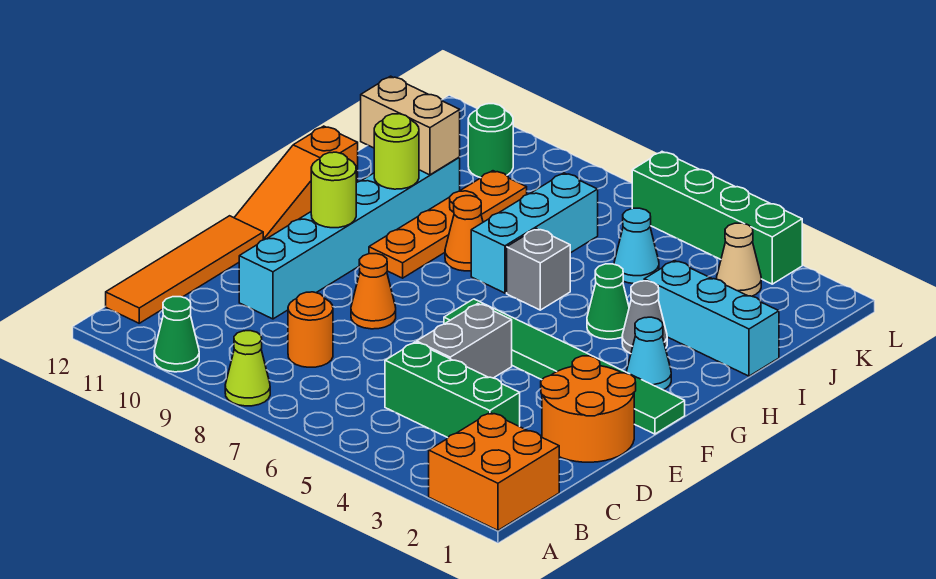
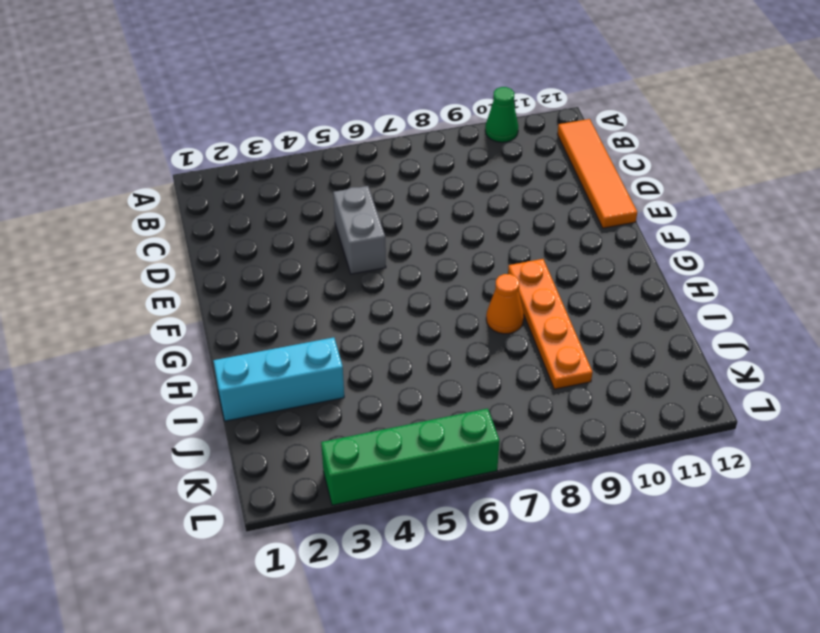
none -> orange brick A1:B2 level 1
none -> lime cone A8 level 1
none -> green brick C3:C5 level 1

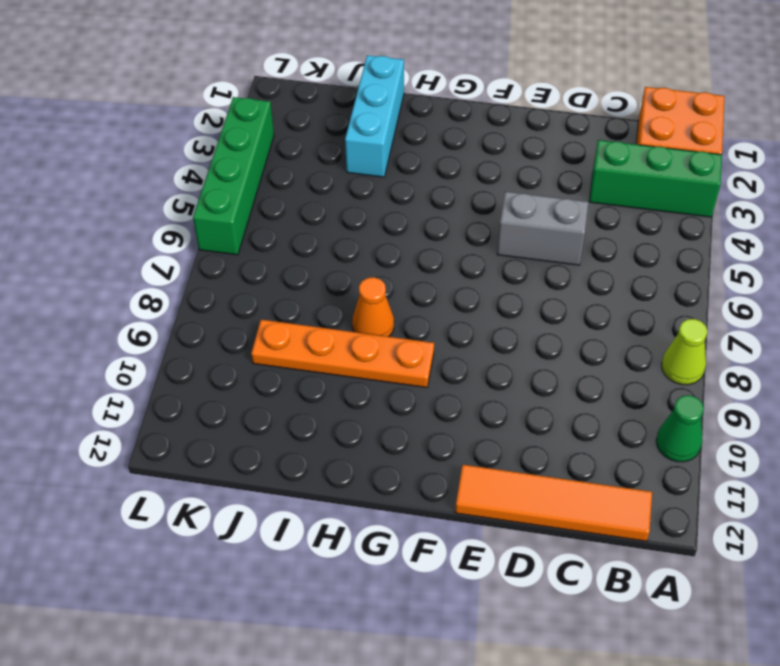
green brick A3:C3 level 1 -> green brick C3:C5 level 1
none -> orange round brick C8 level 1
none -> orange round brick D1:E2 level 1
none -> cyan brick D10:I10 level 1

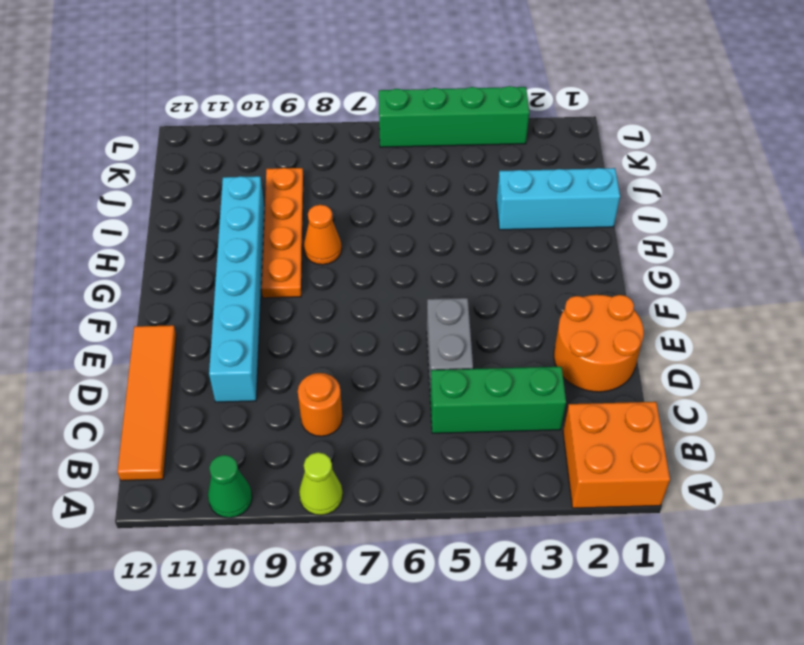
none -> orange cone E8 level 1
none -> green tile F1:F6 level 1
none -> orange slope F12:H12 level 1 top H

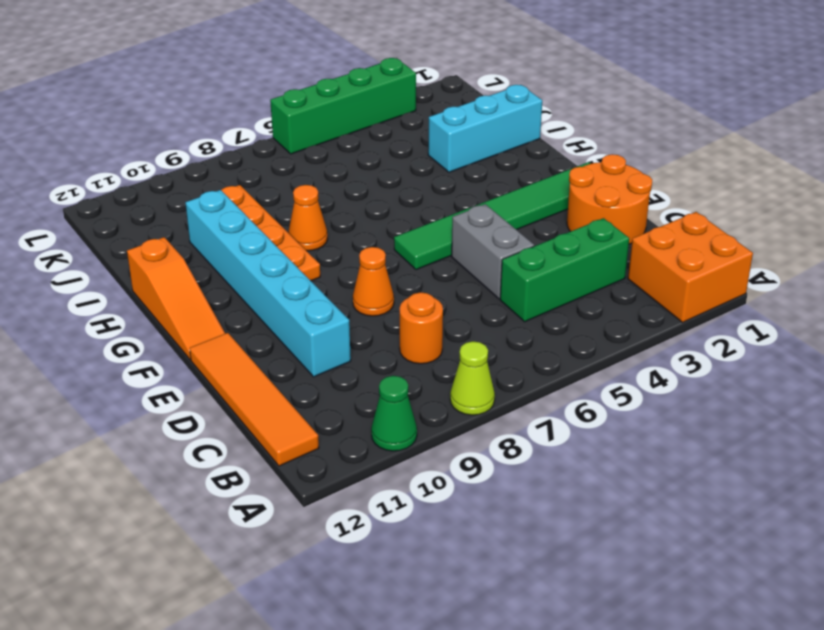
none -> cyan cone G2 level 1
none -> grey cone H3 level 1
none -> green cone H4 level 1

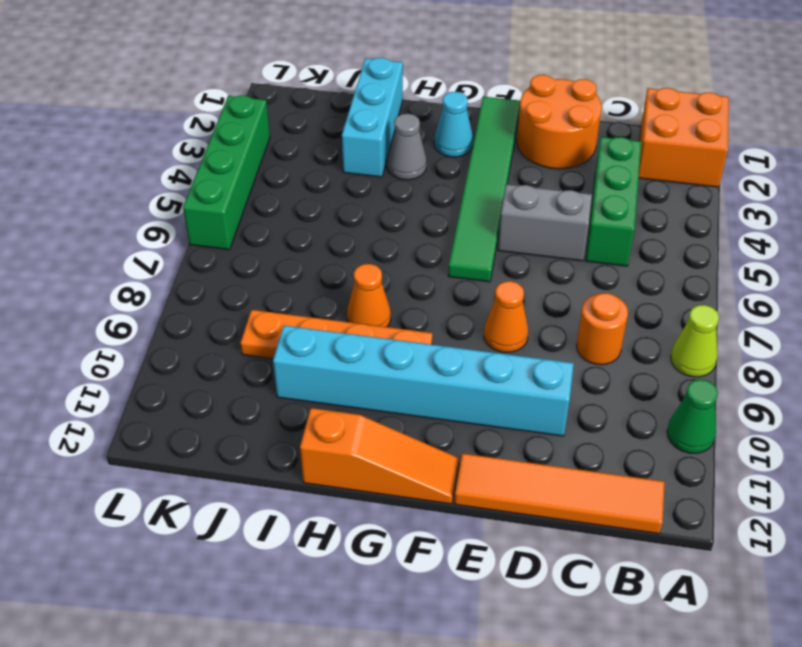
none -> green cone H4 level 1
none -> grey brick H6 level 1
none -> cyan brick H7:J7 level 1

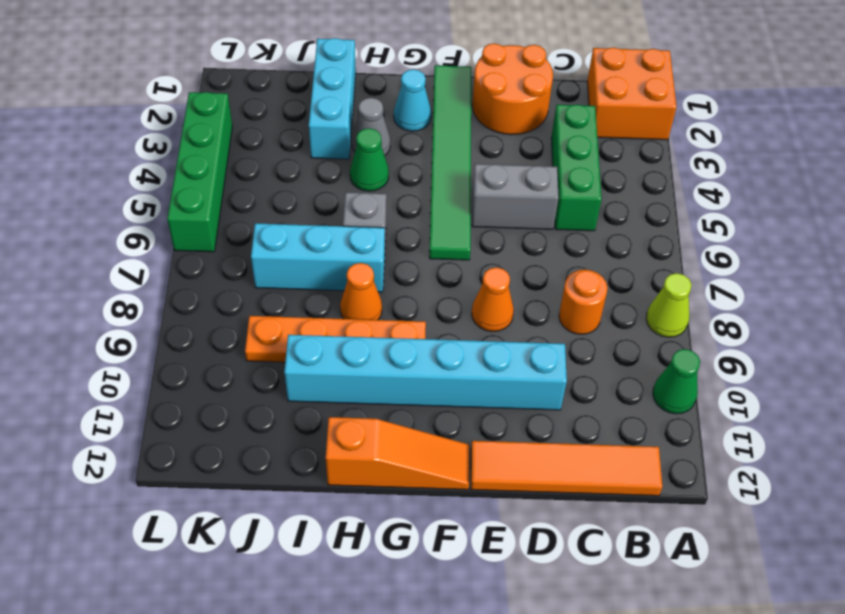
none -> cyan cone J5 level 1
none -> tan cone K3 level 1
none -> green round brick K10 level 1

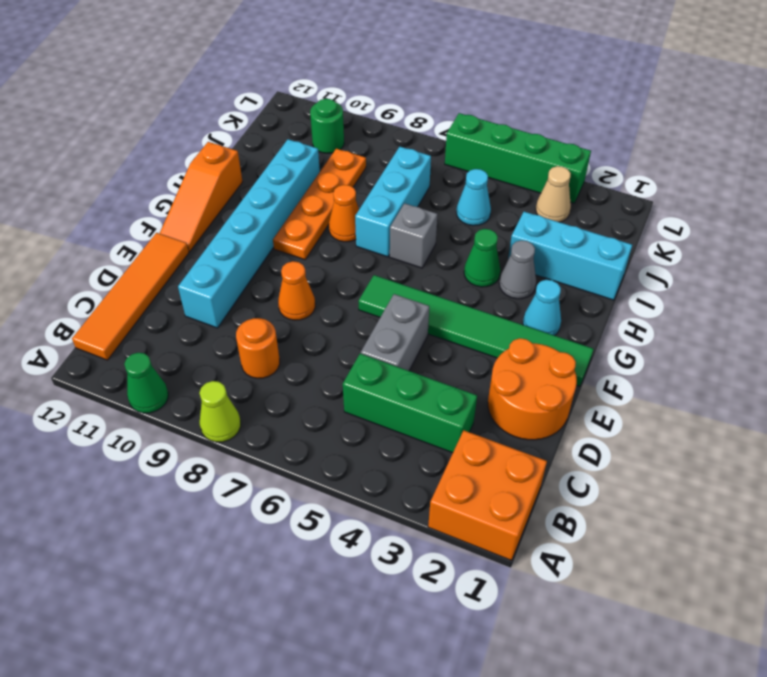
none -> lime round brick F10 level 2
none -> lime round brick H10 level 2
none -> tan brick I10:I11 level 2

